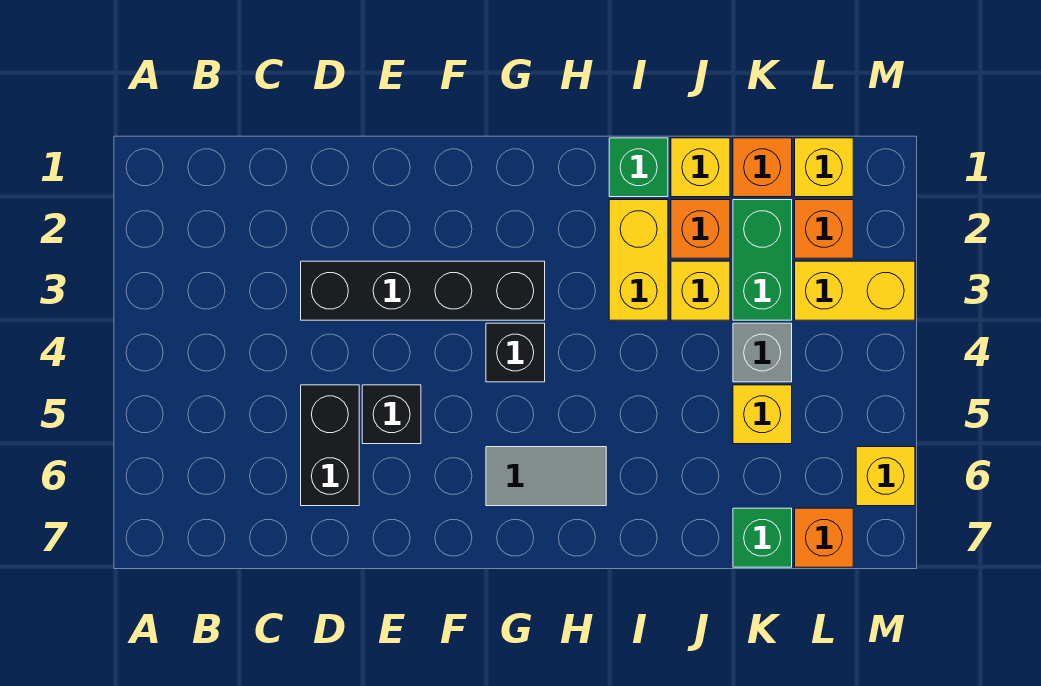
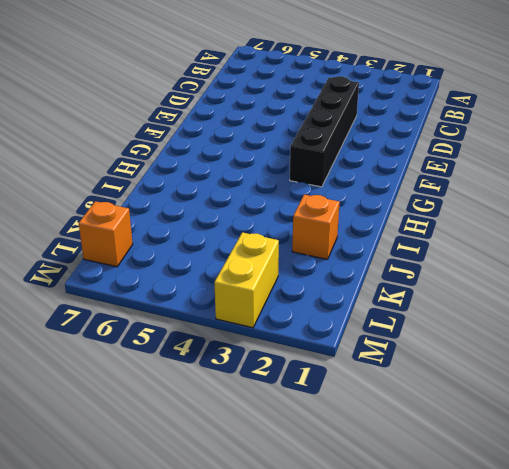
none -> black brick D5:D6 level 1
none -> black brick E5 level 1
none -> black brick G4 level 1

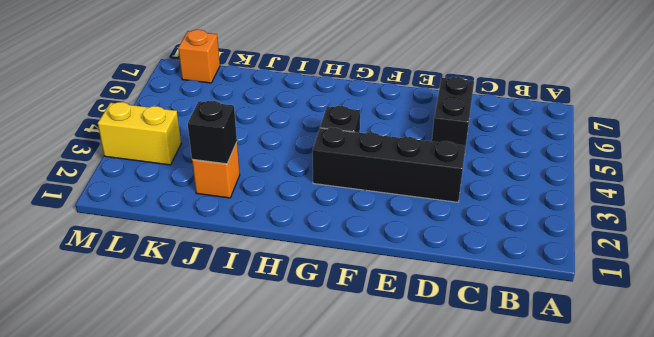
black brick J2 level 2 -> black brick E5 level 1
none -> grey tile G6:H6 level 1
none -> green brick I1 level 1
none -> yellow brick I2:I3 level 1

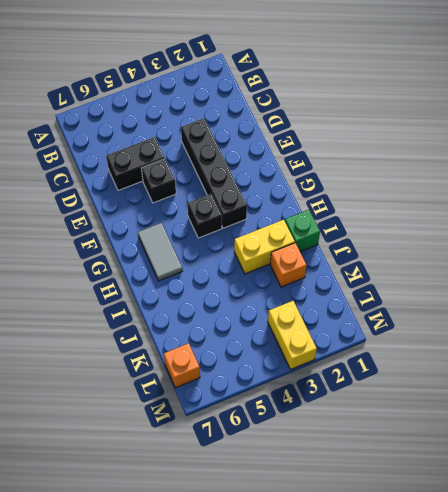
none -> yellow brick J1 level 1
none -> yellow brick J3 level 1
none -> orange brick K1 level 1

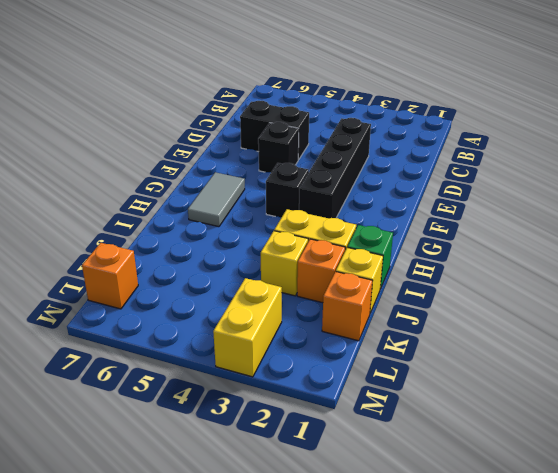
none -> green brick K2:K3 level 1
none -> grey brick K4 level 1
none -> yellow brick K5 level 1

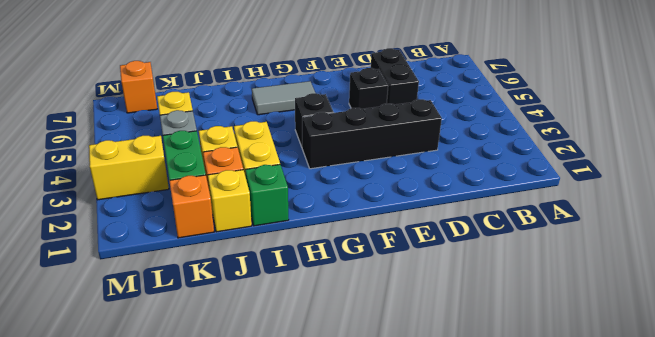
none -> green brick K7 level 1
none -> yellow brick L1 level 1
none -> orange brick L2 level 1

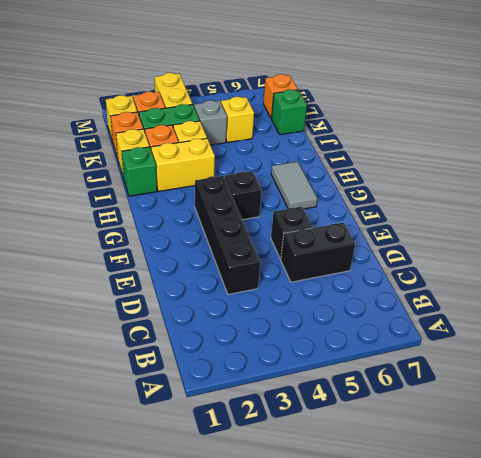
none -> yellow brick M6 level 1

